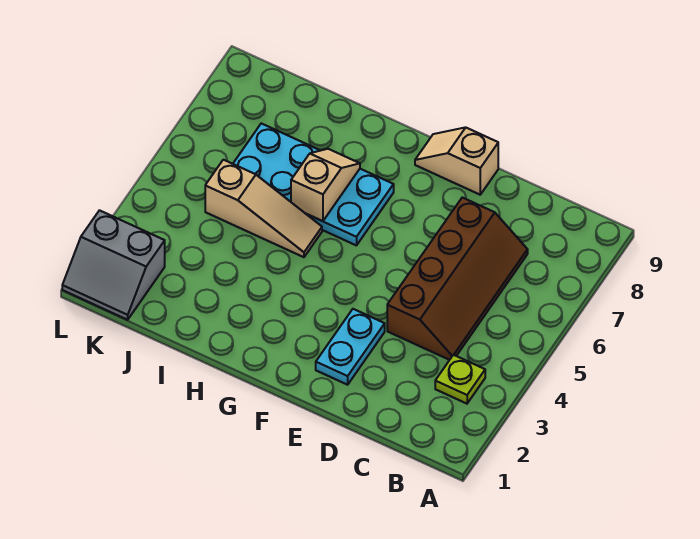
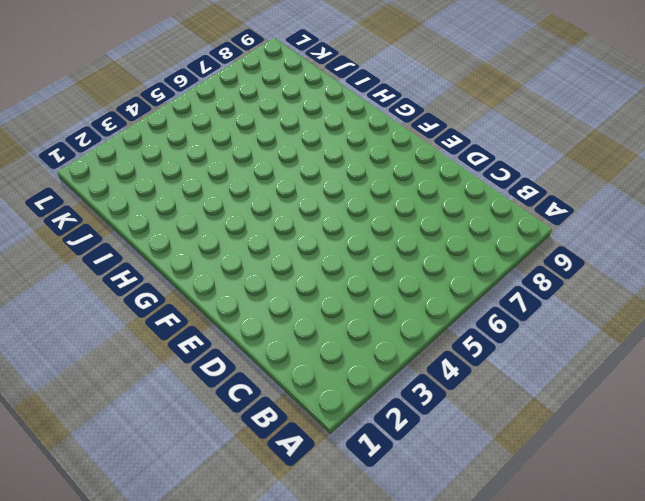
none -> lime plate B3 level 1
none -> brown slope C4:D7 level 1 top D

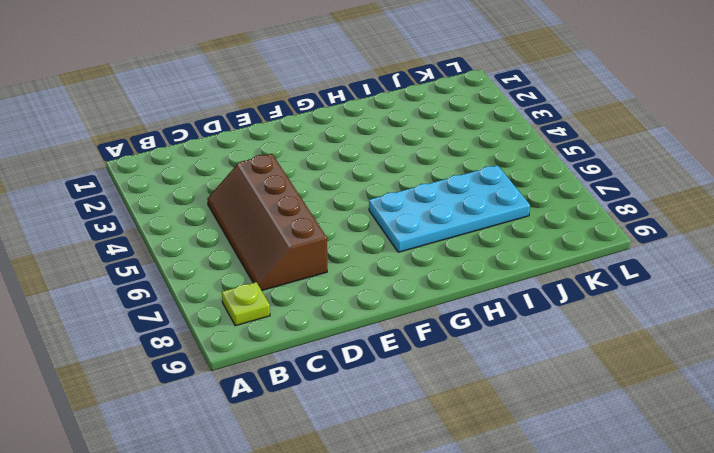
lime plate B8 level 1 -> lime plate B3 level 1
none -> cyan plate E2:E3 level 1
none -> tan slope E9:F9 level 1 top E

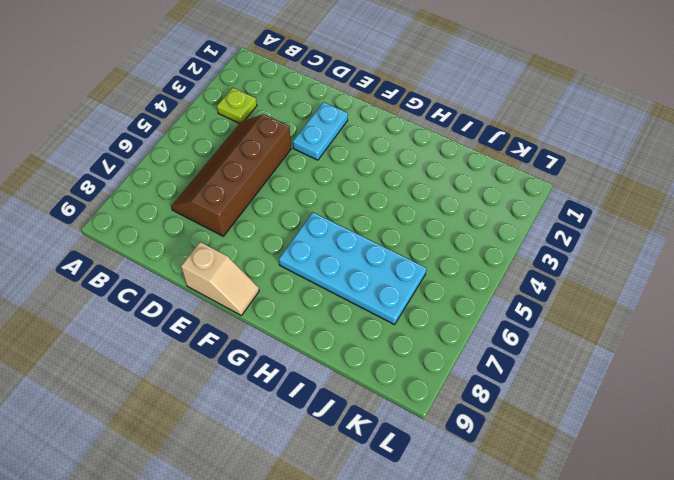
none -> tan slope H5:J5 level 1 top J
none -> grey slope K1:L2 level 1 top 2

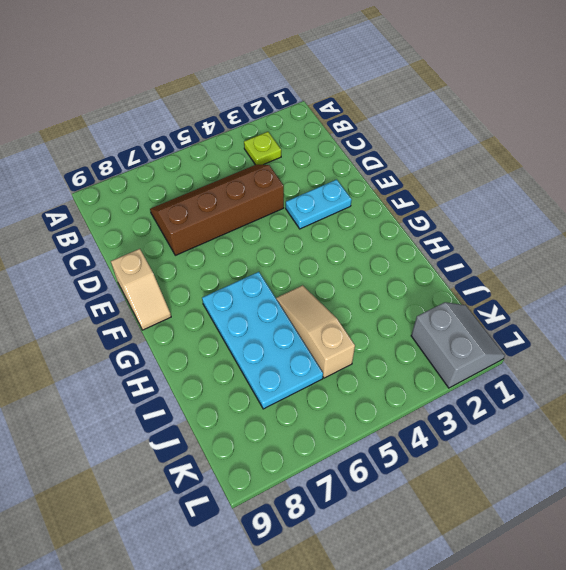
none -> tan slope H6:H7 level 2 top 6

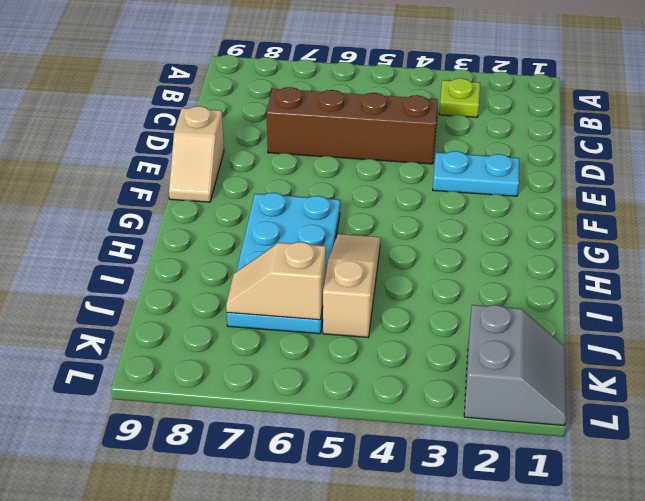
tan slope J6:J7 level 2 top 6 -> tan slope H6:H7 level 2 top 6

